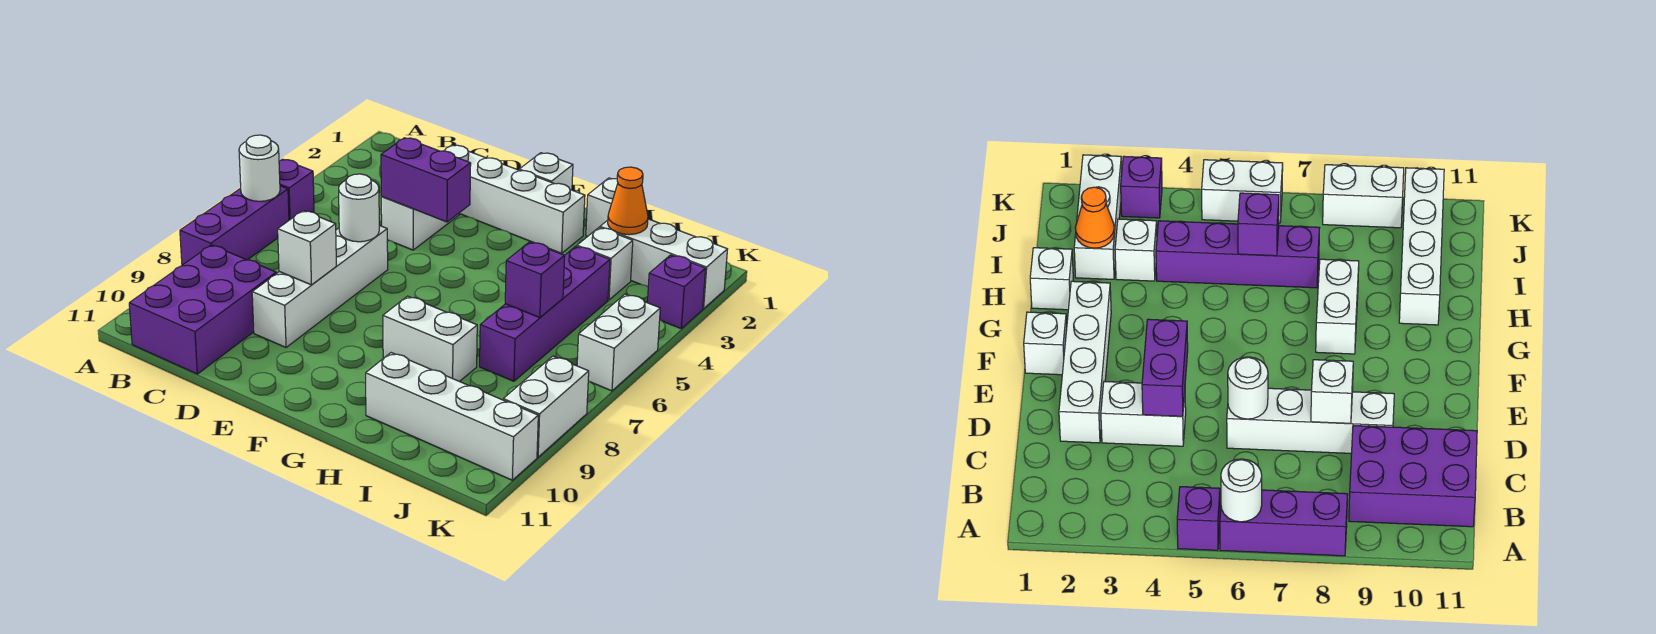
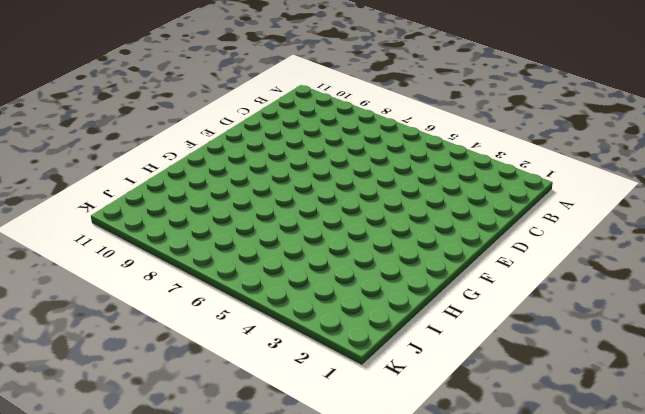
none -> purple brick A5 level 1
none -> purple brick A6:A8 level 1
none -> purple brick B9:C11 level 1

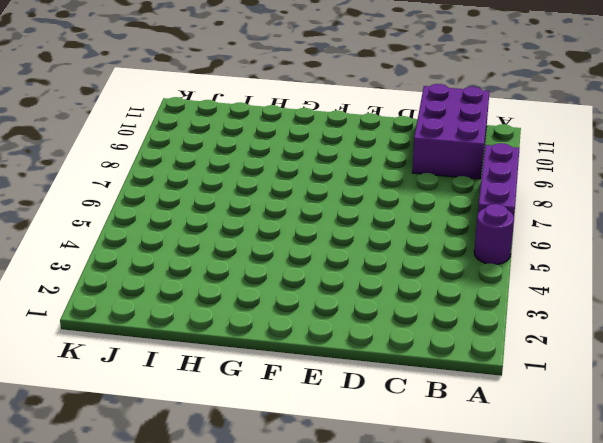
purple round brick A5 level 1 -> purple brick A5 level 1
none -> white brick D2:G2 level 1
none -> white brick D3:D4 level 1
none -> white brick D6:D9 level 1

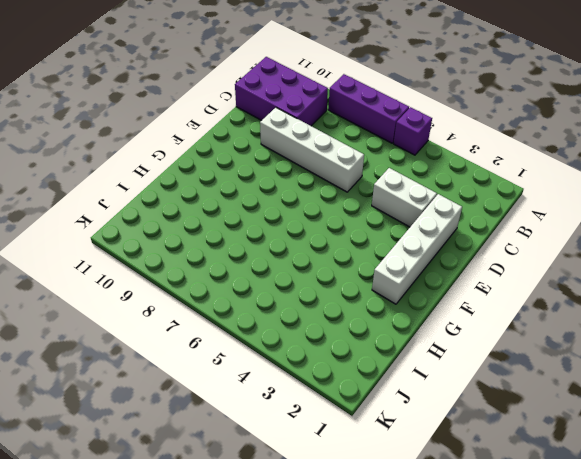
none -> white brick F1 level 1
none -> white brick G8:H8 level 1
none -> white brick H1 level 1

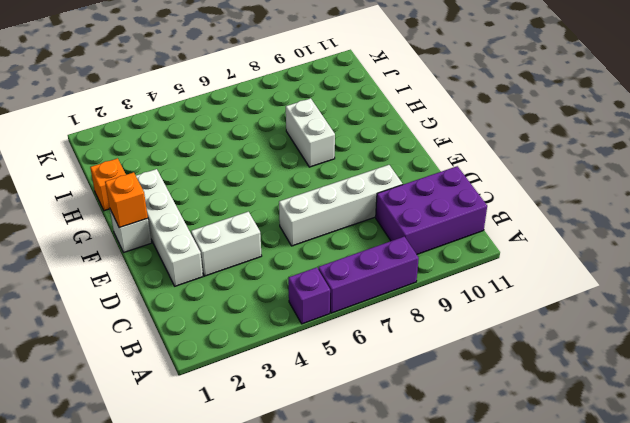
orange brick F1 level 2 -> none
orange brick H1 level 1 -> white brick H1 level 1
none -> white brick H10:K10 level 1
none -> white brick I2:K2 level 1
none -> white brick I3 level 1

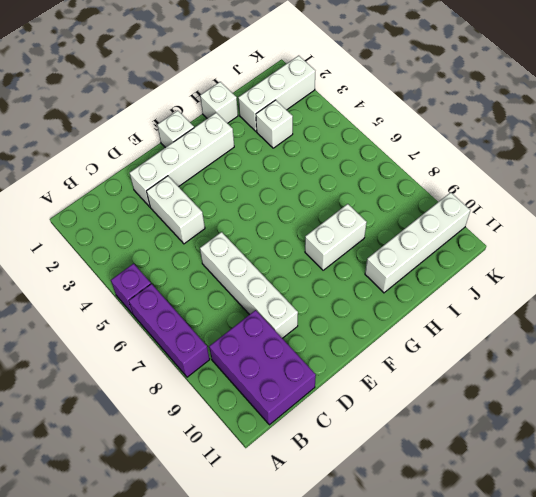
none -> purple brick I4:I7 level 1
none -> purple brick K3 level 1
none -> white brick K5:K6 level 1

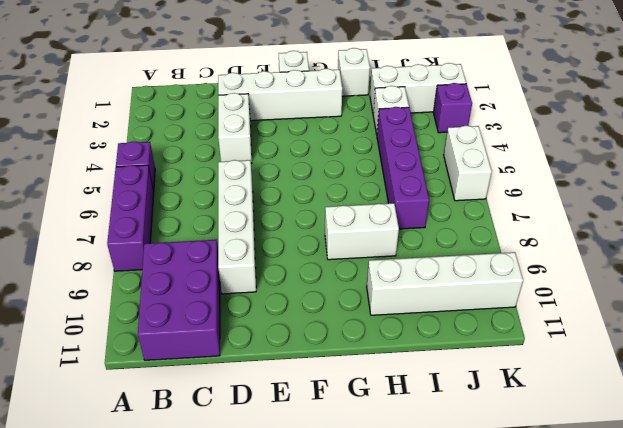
none -> white brick K8:K9 level 1
none -> white round brick A6 level 2
none -> purple brick D4:E4 level 2

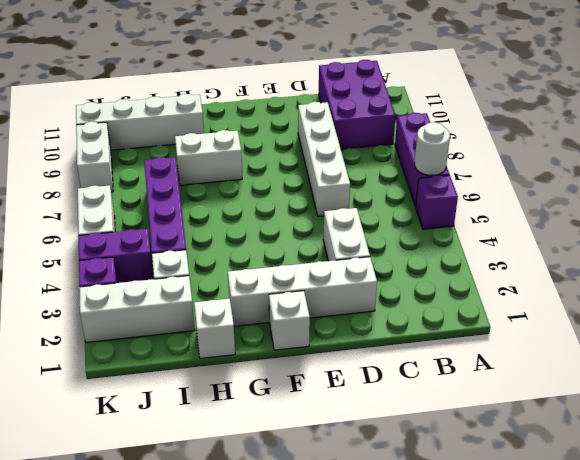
purple brick J4:K4 level 1 -> purple brick D4:E4 level 2
none -> white round brick D6 level 2
none -> white brick D8 level 2
none -> orange cone I2 level 2

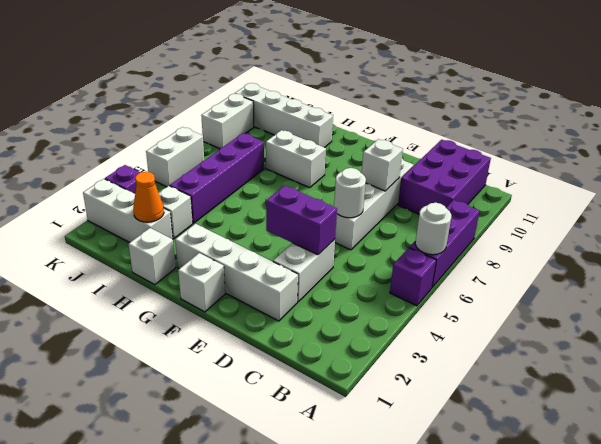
none -> purple brick I6 level 2

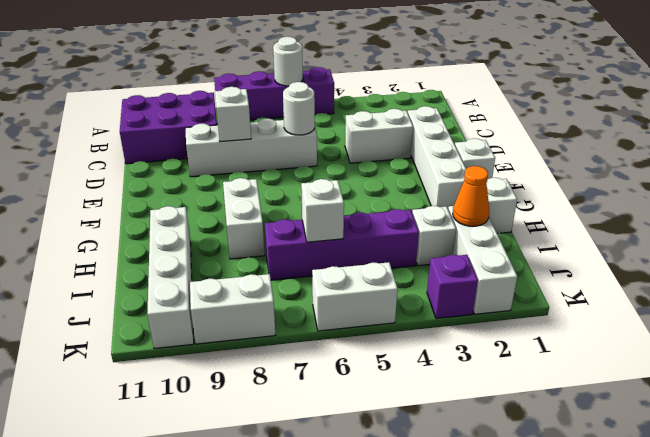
white brick I6 level 2 -> purple brick I6 level 2
none -> purple brick D4:E4 level 2

